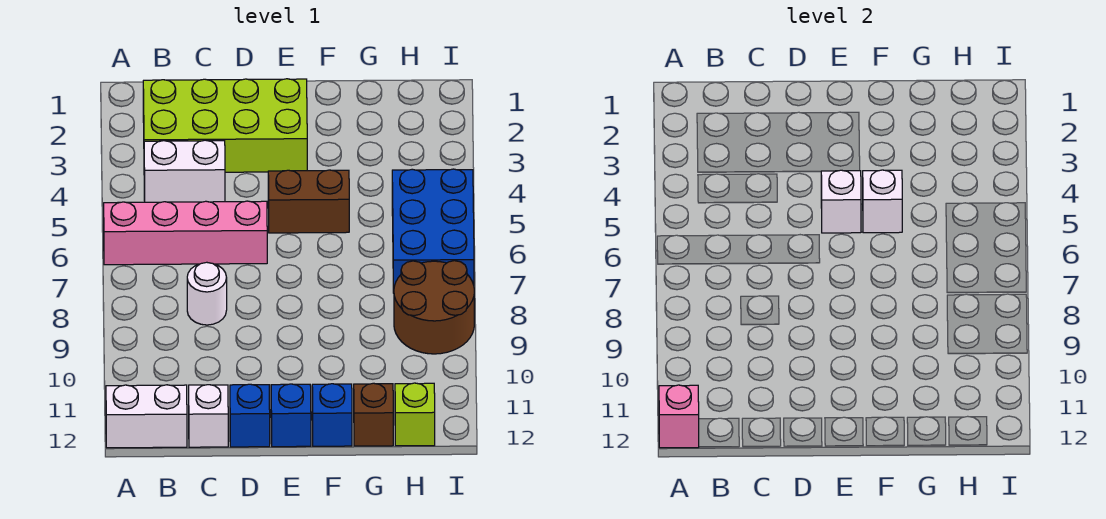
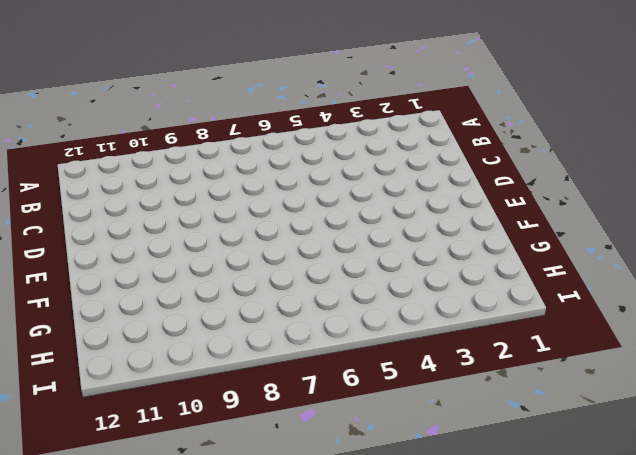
none -> pink brick A6:D6 level 1
none -> white brick A12:B12 level 1
none -> lime brick B2:E3 level 1

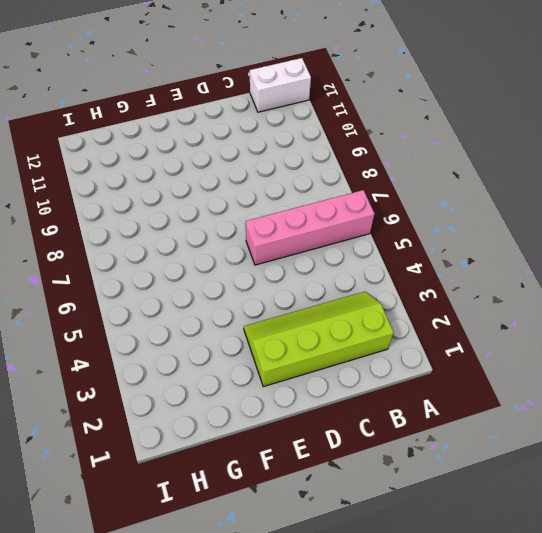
lime slope B2:E3 level 1 top 2 -> lime brick B2:E3 level 1
none -> white brick B4:C4 level 1
none -> white round brick C8 level 1
none -> white brick C12 level 1

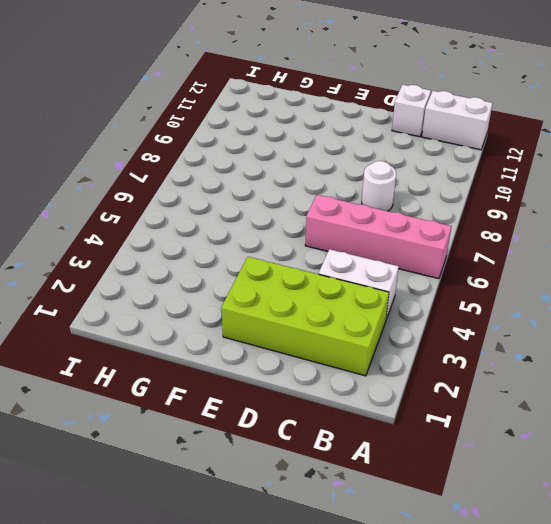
none -> blue brick D12 level 1
none -> brown brick E5:F5 level 1
none -> blue brick E12 level 1

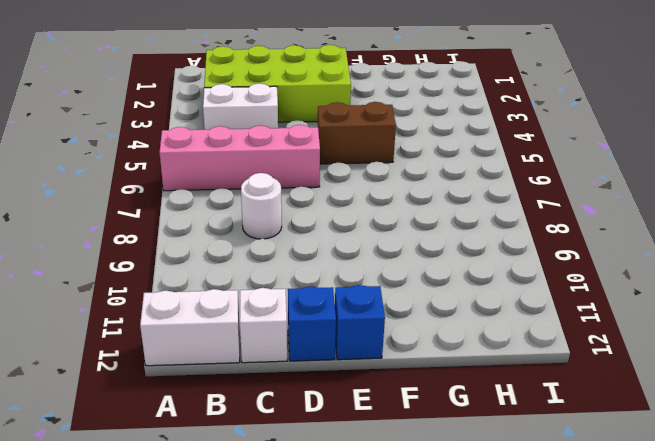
none -> blue brick F12 level 1
none -> brown brick G12 level 1
none -> blue brick H5:I7 level 1

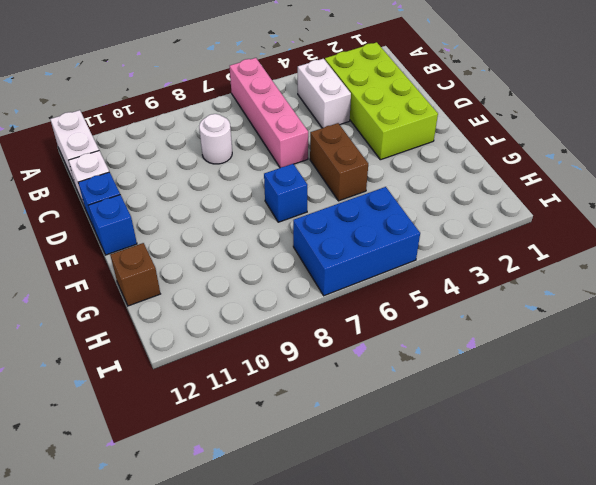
blue brick F7 level 1 -> blue brick F12 level 1
none -> brown round brick H8:I9 level 1
none -> lime brick H12 level 1
none -> pink brick A12 level 2

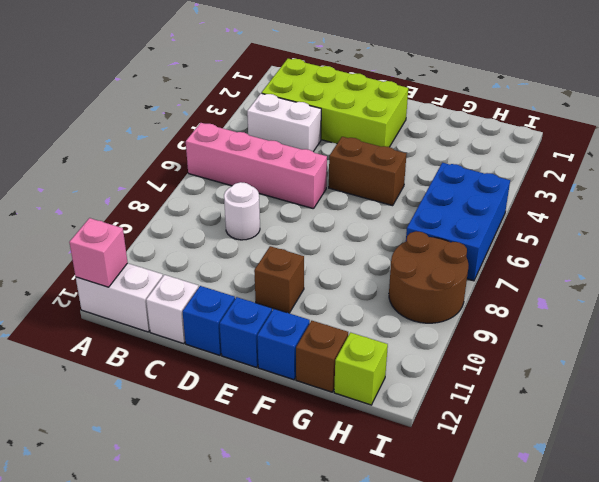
brown brick E10 level 1 -> none
none -> white brick E5 level 2
none -> white brick F5 level 2

